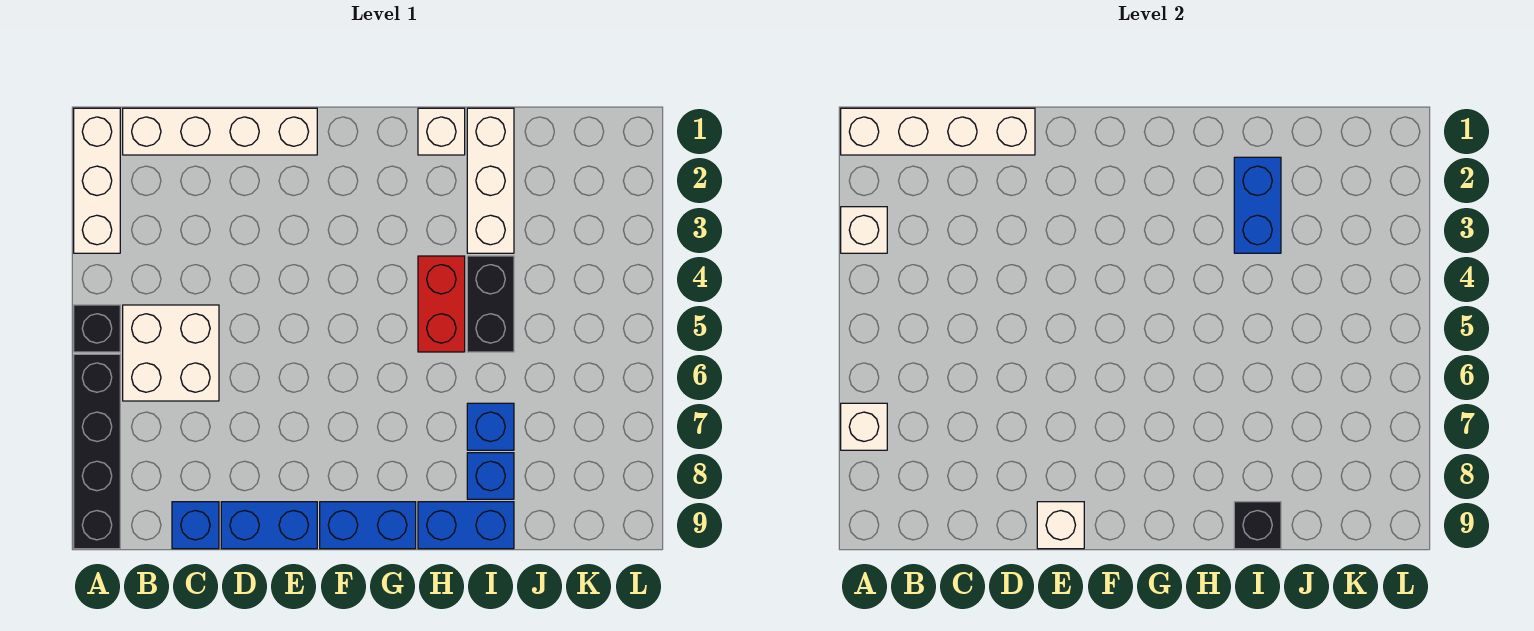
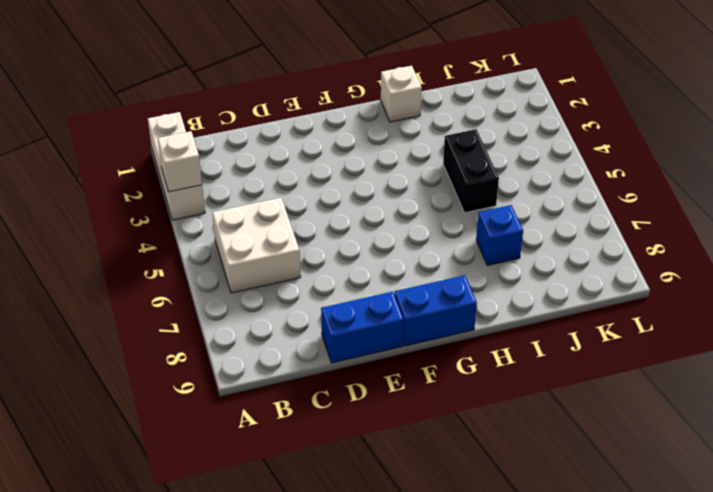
none -> black brick A5 level 1
none -> black brick A6:A9 level 1
none -> white brick B1:E1 level 1

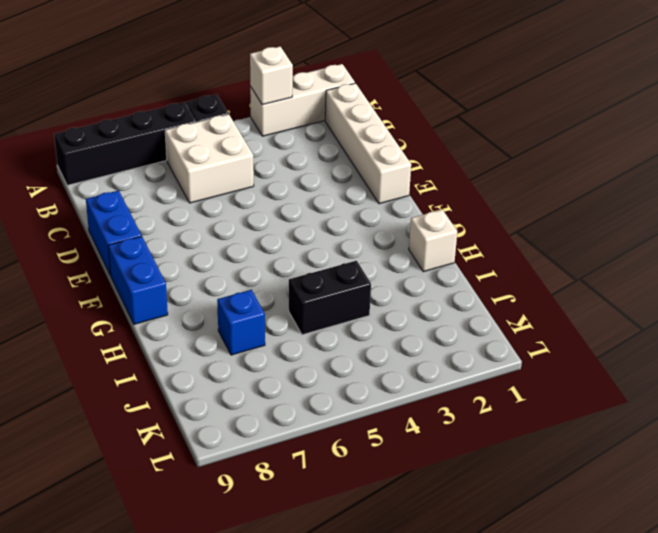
none -> blue brick C9 level 1
none -> red brick H4:H5 level 1
none -> blue brick H9:I9 level 1

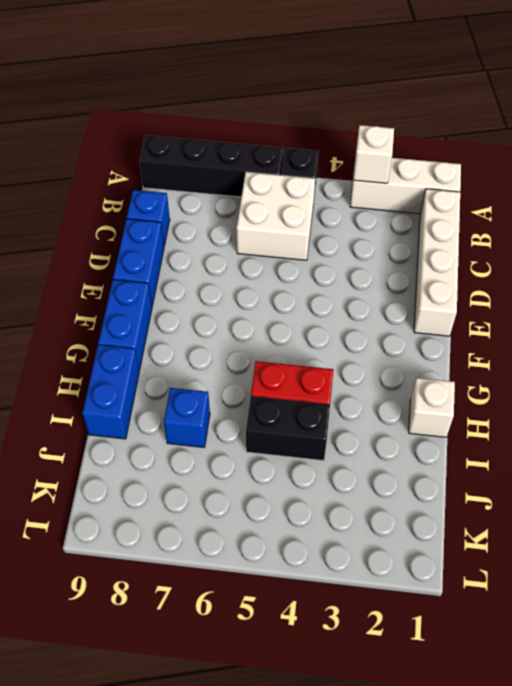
none -> white brick I1:I3 level 1
none -> blue brick I8 level 1
none -> white brick A1:D1 level 2

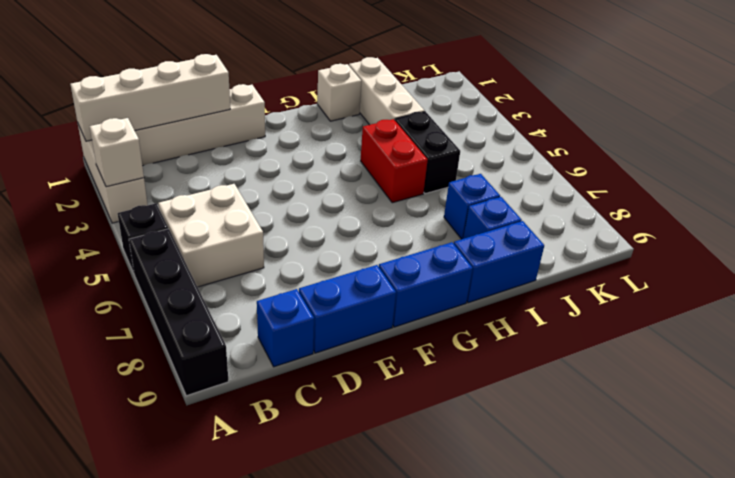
none -> white brick A7 level 2
none -> white brick E9 level 2
none -> blue brick I2:I3 level 2

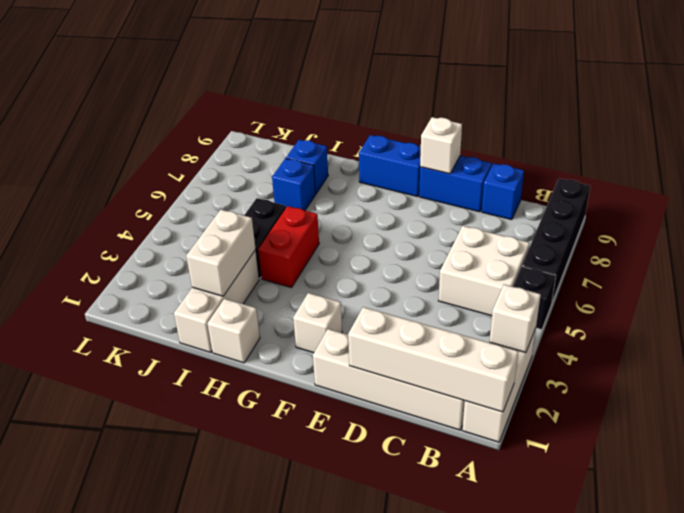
white brick F2 level 1 -> white brick A7 level 2
white brick I2:I3 level 2 -> blue brick I2:I3 level 2
none -> blue brick H9:I9 level 1
none -> black brick I9 level 2

